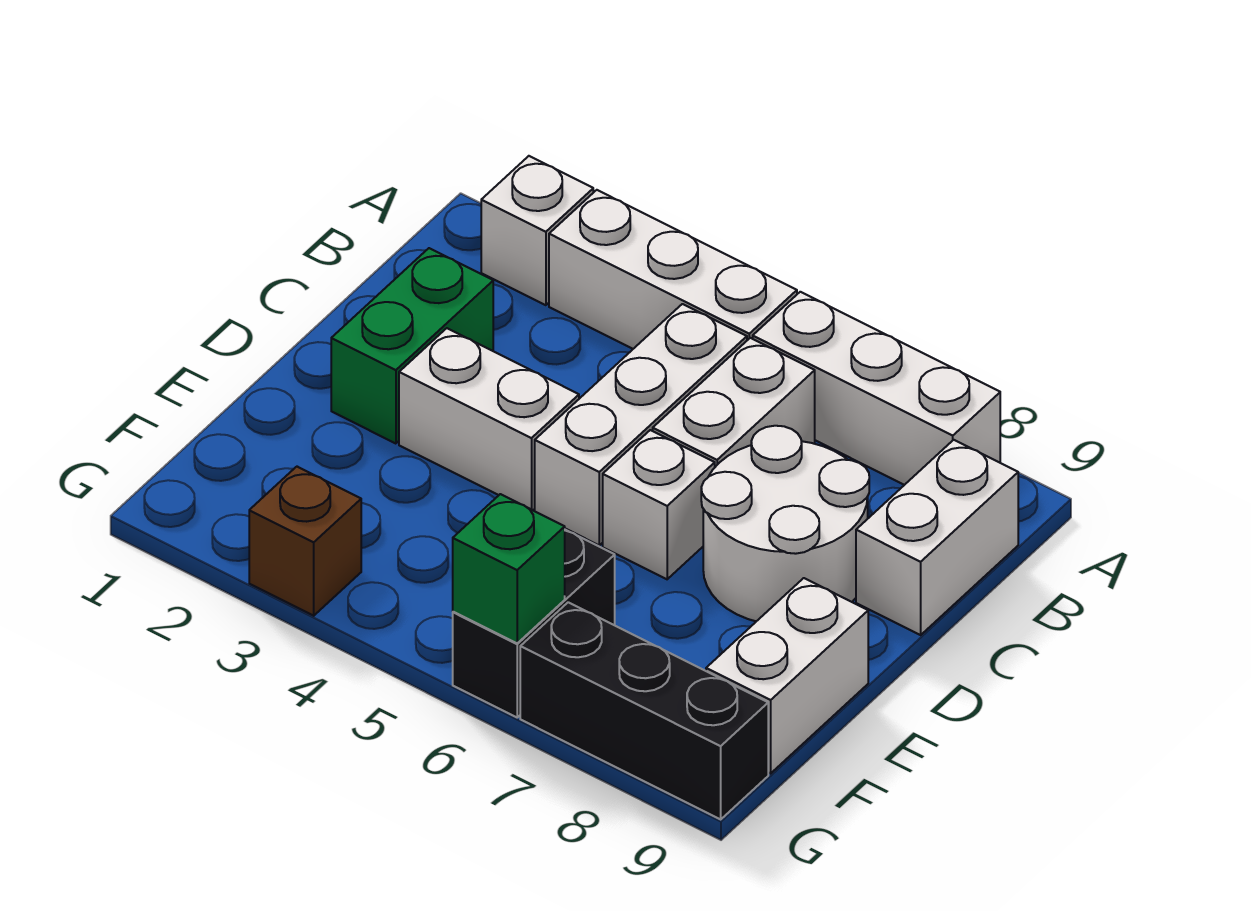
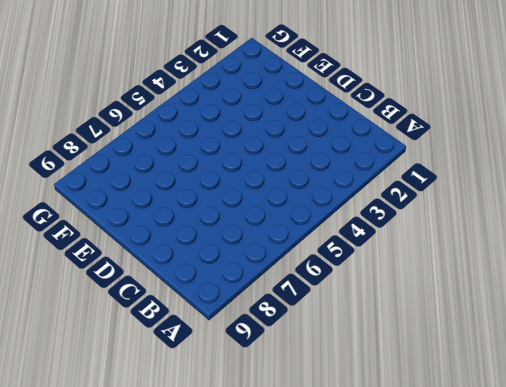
none -> white brick A2 level 1
none -> white brick A3:A5 level 1
none -> white brick A6:A8 level 1

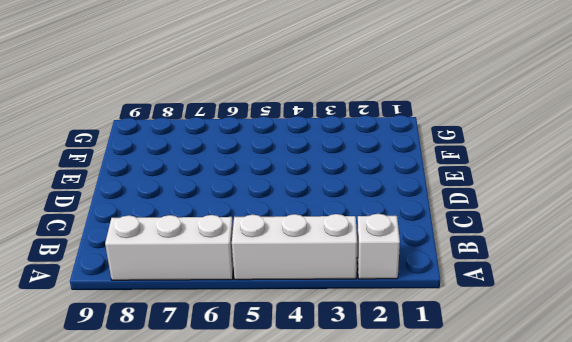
none -> white brick B5:D5 level 1
none -> white brick B6:C6 level 1
none -> white brick B9:C9 level 1

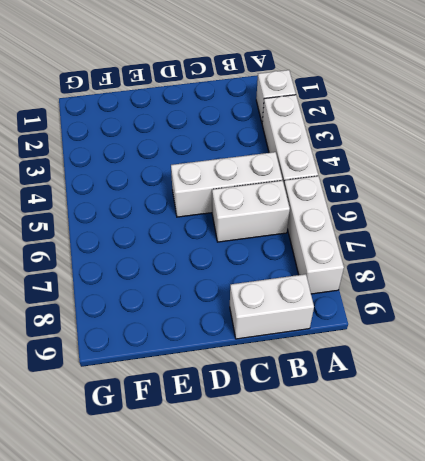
none -> green brick C2:D2 level 1
none -> white round brick C7:D8 level 1
none -> white brick D3:D4 level 1

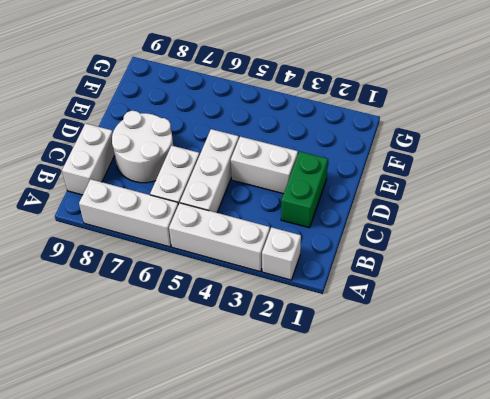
none -> white brick D6 level 1
none -> white brick E9:F9 level 1
none -> black brick F6:G6 level 1

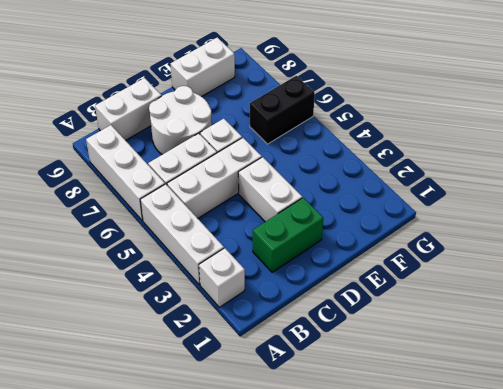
none -> brown brick G3 level 1
none -> black brick G7:G9 level 1
none -> green brick G6 level 2

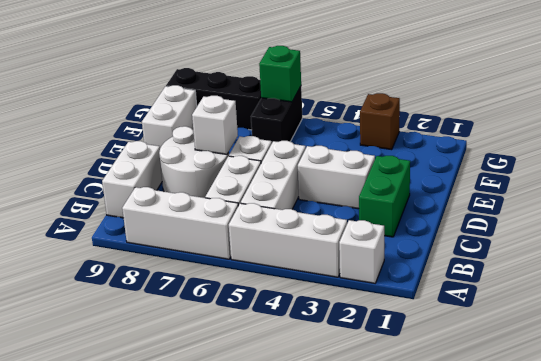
white brick D7 level 2 -> none

